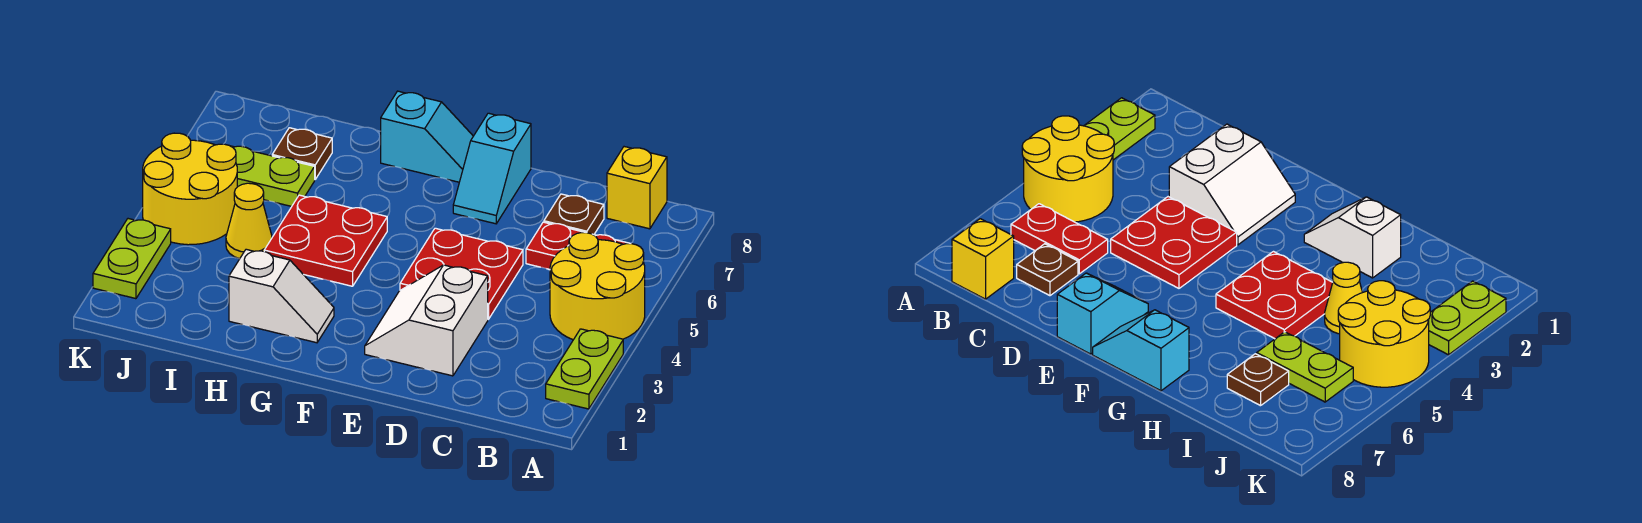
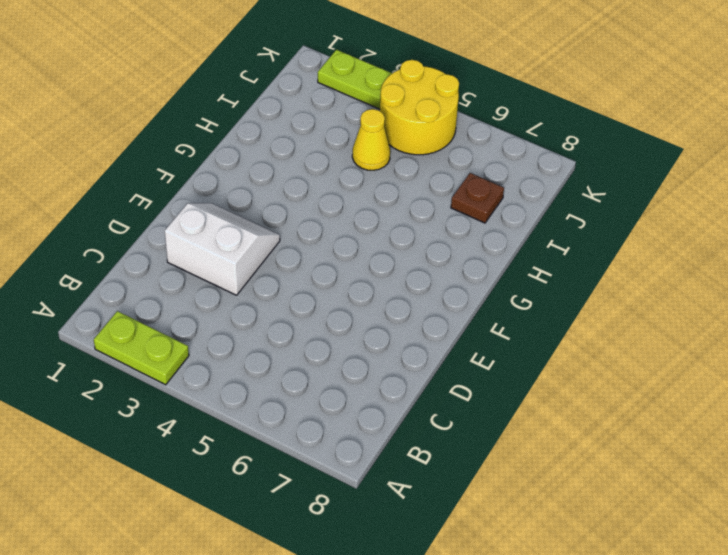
none -> yellow round brick A4:B5 level 1
none -> red plate B6:C6 level 1
none -> yellow brick B8 level 1

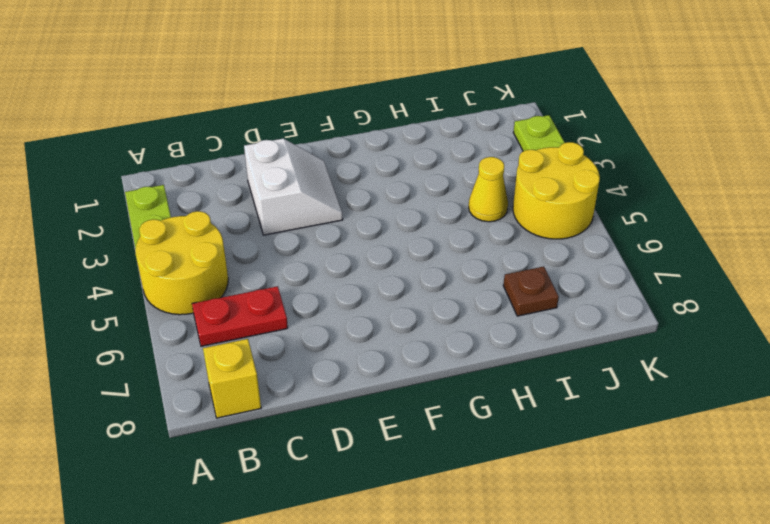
none -> brown plate C7 level 1
none -> red plate D4:E5 level 1
none -> cyan slope E7:E8 level 1 top 8

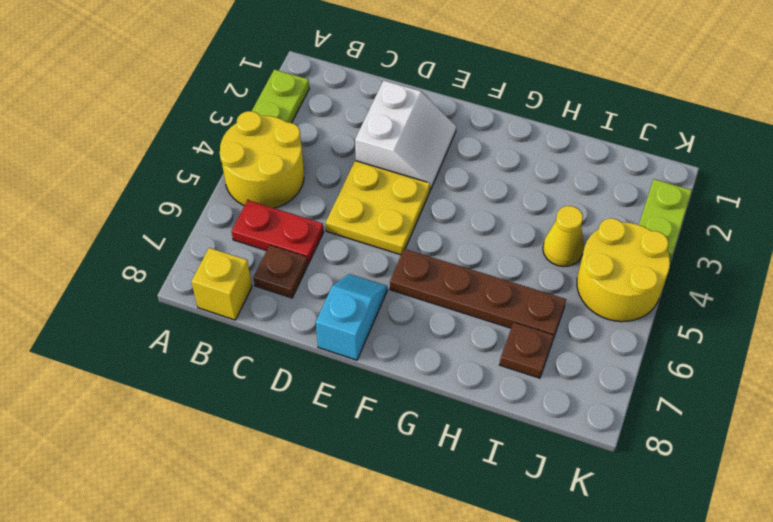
yellow plate D4:E5 level 1 -> red plate D4:E5 level 1
brown plate F6:I6 level 1 -> lime plate I6:J6 level 1
none -> cyan slope F8:G8 level 1 top G
none -> white slope G2:H2 level 1 top H
none -> red plate G4:H5 level 1

